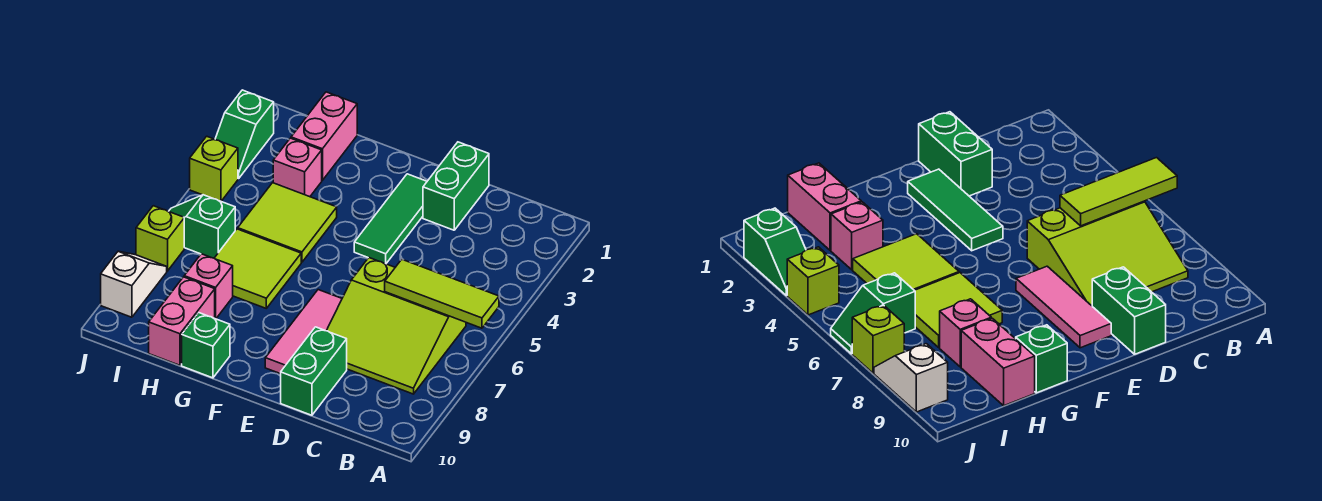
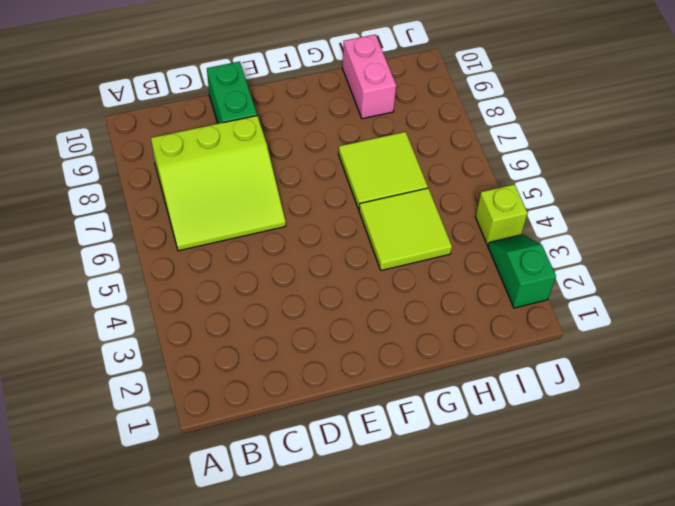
lime slope B6:D8 level 1 top 8 -> lime slope B6:D8 level 1 top 6
none -> green brick D1:D2 level 1
none -> green tile E2:E4 level 1
none -> pink tile E7:E9 level 1

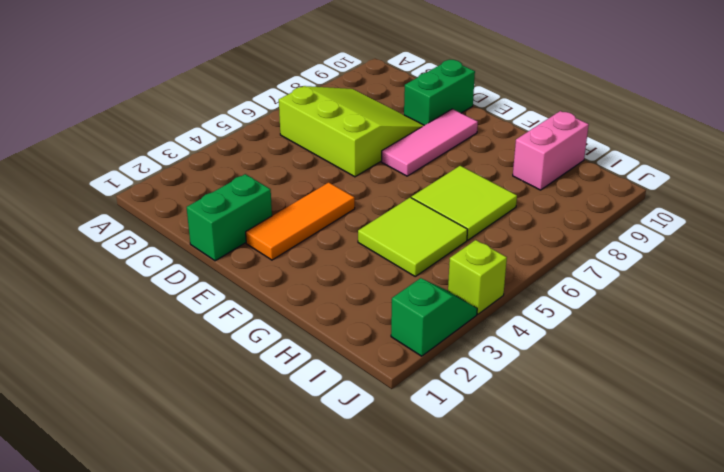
orange tile E2:E4 level 1 -> green tile E2:E4 level 1
none -> green brick G10 level 1
none -> pink brick H1:H2 level 1
none -> pink brick H3 level 1

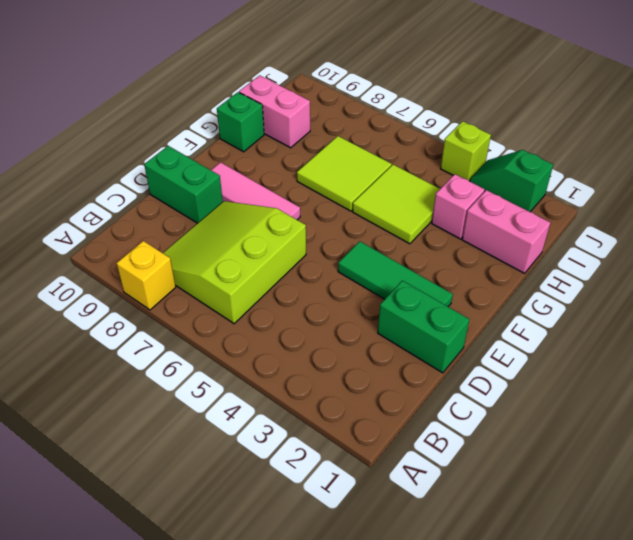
yellow brick A8 level 1 -> none
none -> pink brick H8 level 1
none -> green slope I6:J6 level 1 top I
none -> lime brick J7 level 1

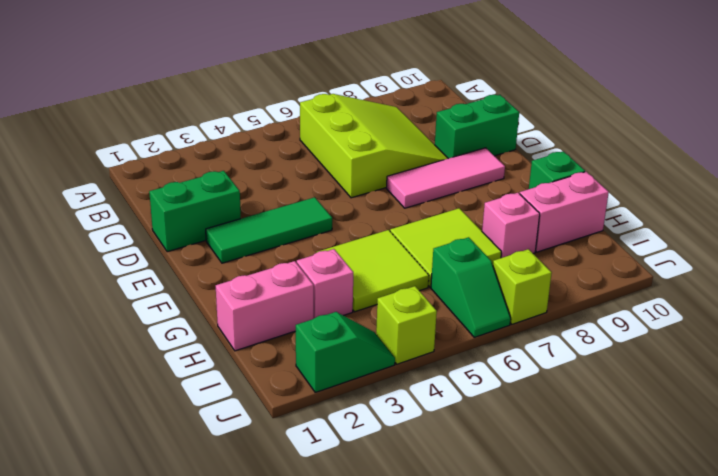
none -> white slope J8:J9 level 1 top 9
none -> lime tile A6:C6 level 2

